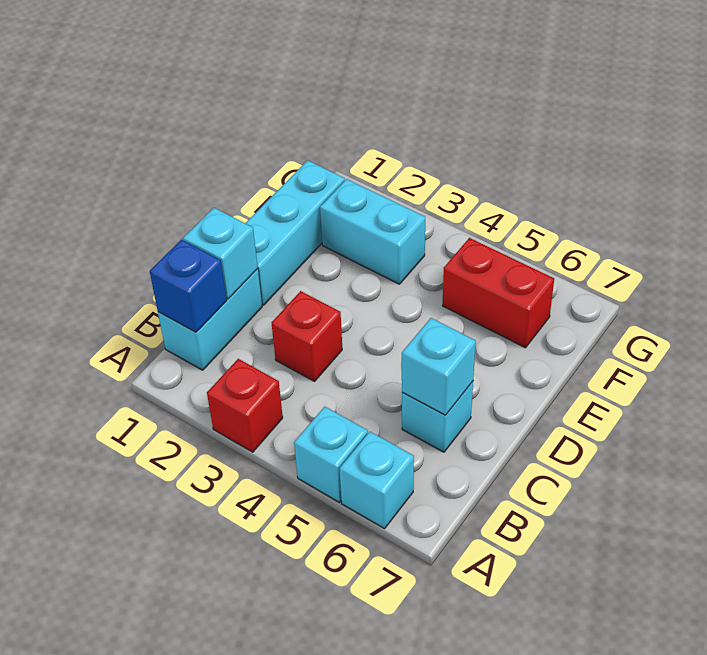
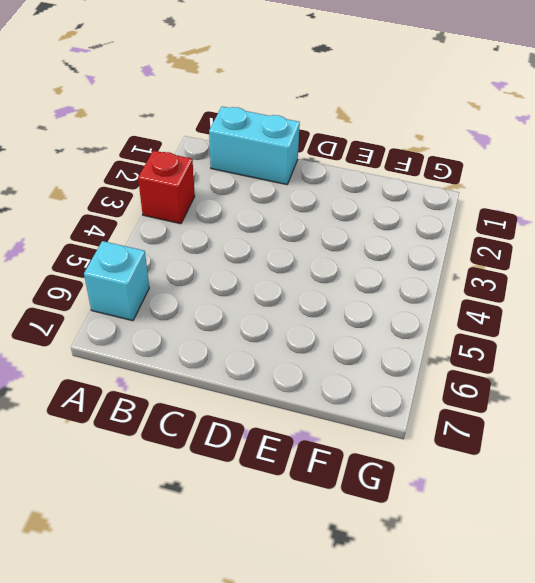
none -> cyan brick A5 level 1
none -> red brick C3 level 1
none -> cyan brick C6 level 1

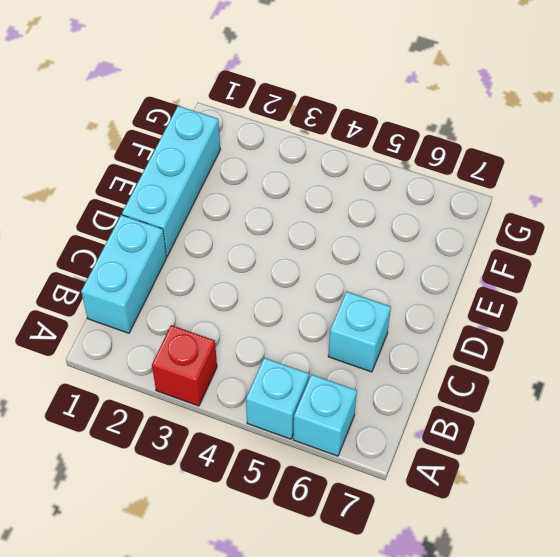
none -> red brick C3 level 1
none -> cyan brick F2:F3 level 1
none -> red brick F5:F6 level 1

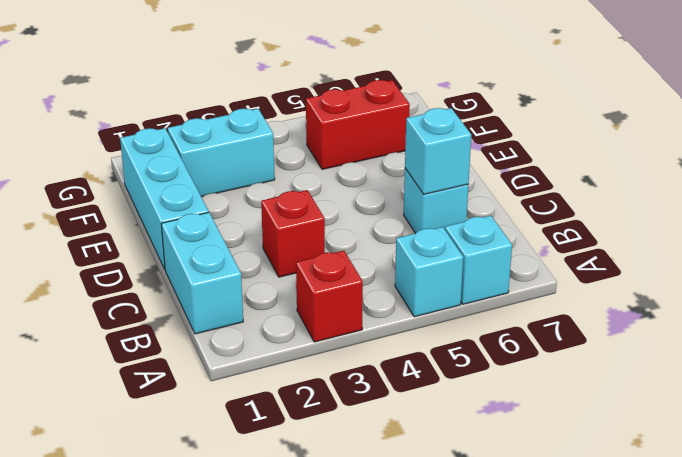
none -> blue brick B1 level 2
none -> cyan brick C1 level 2

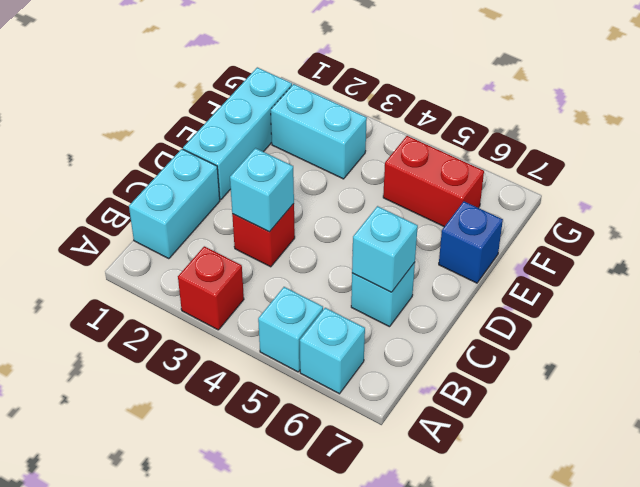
cyan brick C3 level 2 -> cyan brick C1 level 2
blue brick E7 level 1 -> blue brick B1 level 2

